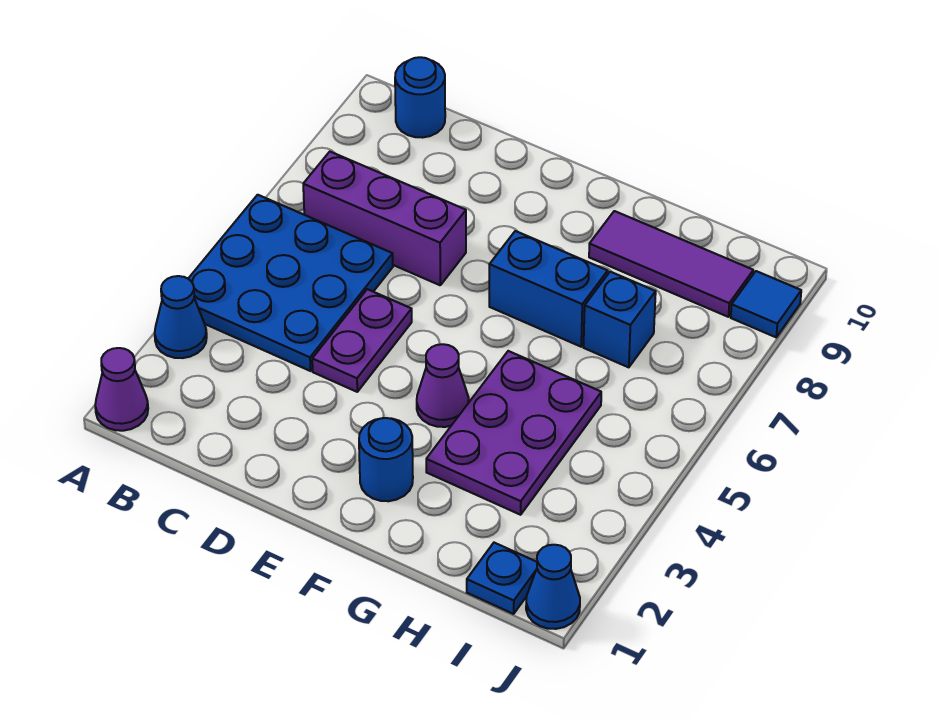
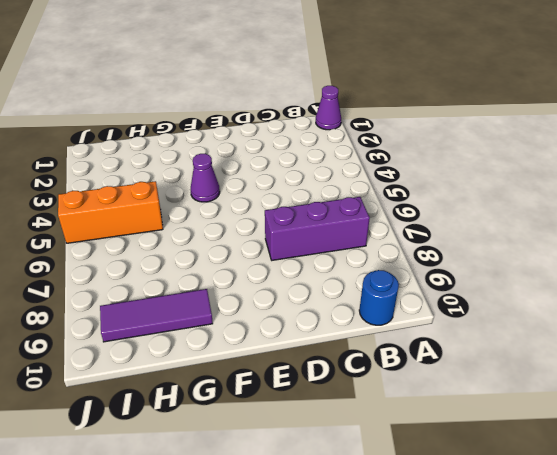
orange brick H5:J5 level 1 -> purple plate G3:H5 level 1
none -> blue cone A3 level 1
none -> blue plate A4:C6 level 1
none -> purple plate D4:D5 level 1

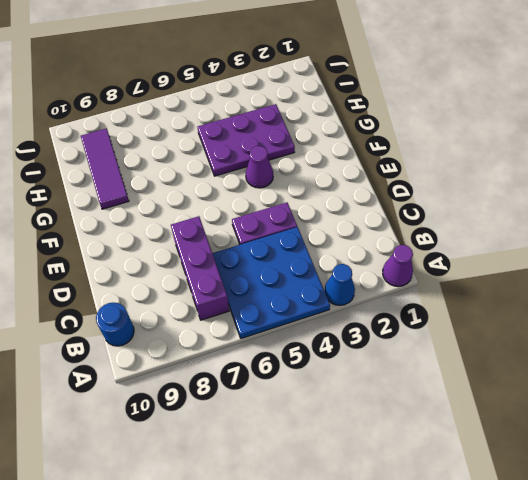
none -> blue round brick F2 level 1
none -> blue brick F7:G7 level 1
none -> blue brick H7 level 1

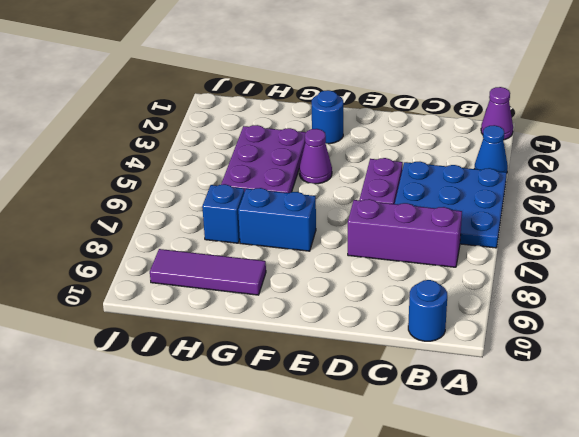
none -> blue plate I1 level 1
none -> blue cone J1 level 1
none -> blue tile J9 level 1

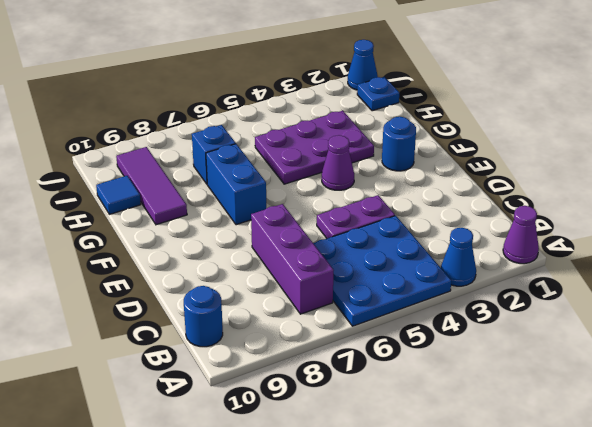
blue tile H10 level 1 -> blue tile J9 level 1

